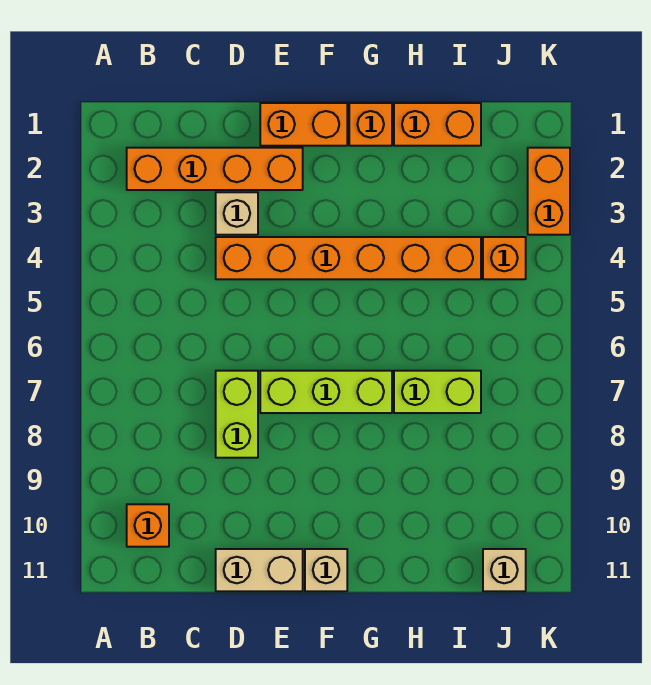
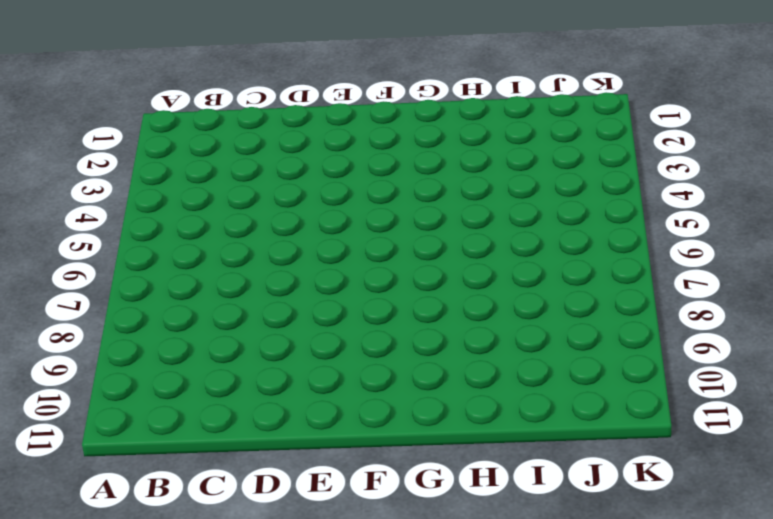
none -> orange brick B2:E2 level 1
none -> orange brick B10 level 1
none -> tan brick D3 level 1

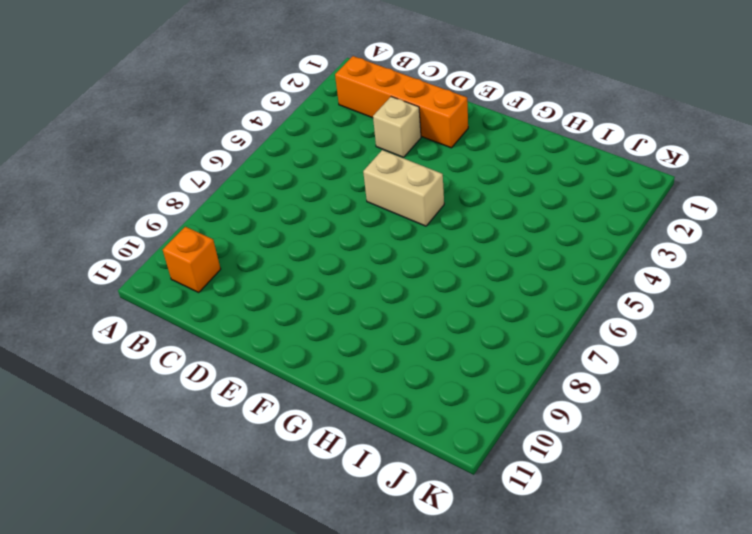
tan brick E5:F5 level 1 -> tan brick D11:E11 level 1
none -> orange brick D4:I4 level 1
none -> lime brick D7:D8 level 1
none -> orange brick E1:F1 level 1

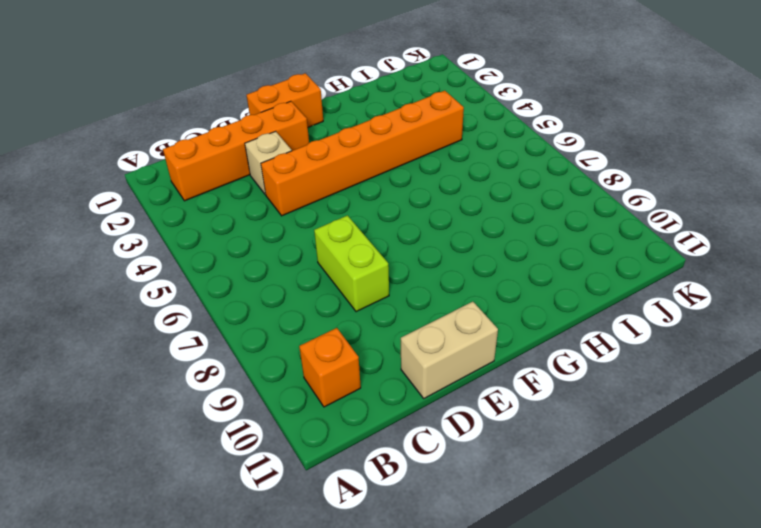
none -> lime brick E7:G7 level 1
none -> tan brick F11 level 1
none -> orange brick G1 level 1

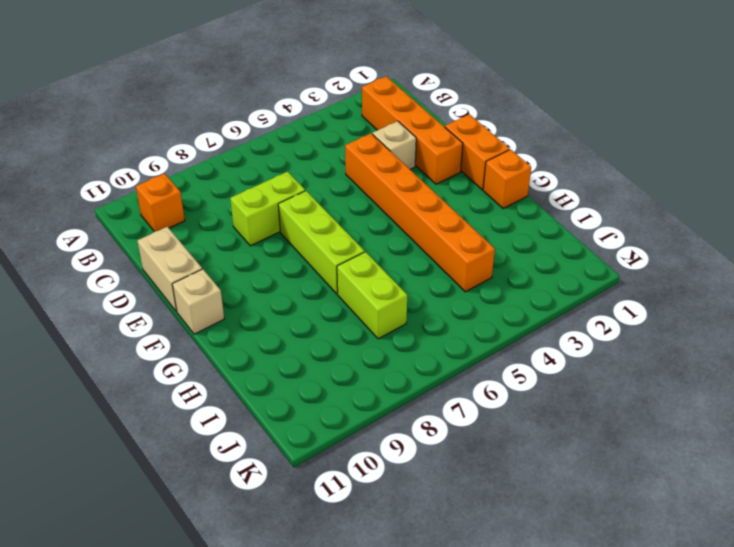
none -> orange brick H1:I1 level 1
none -> orange brick J4 level 1
none -> tan brick J11 level 1

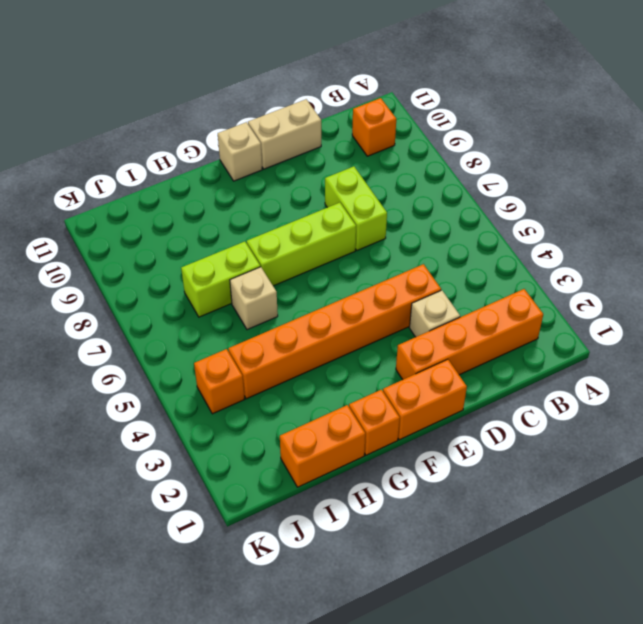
tan brick H6 level 1 -> tan brick J11 level 1
none -> orange brick K2:K3 level 1

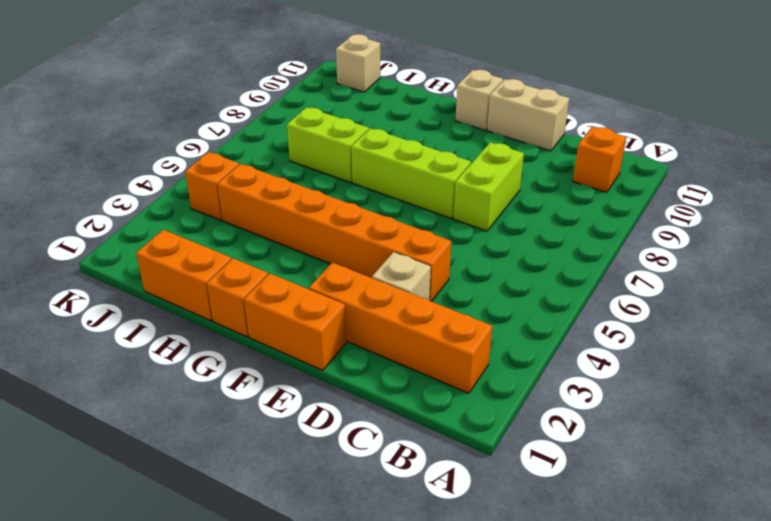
none -> orange brick K2:K3 level 1

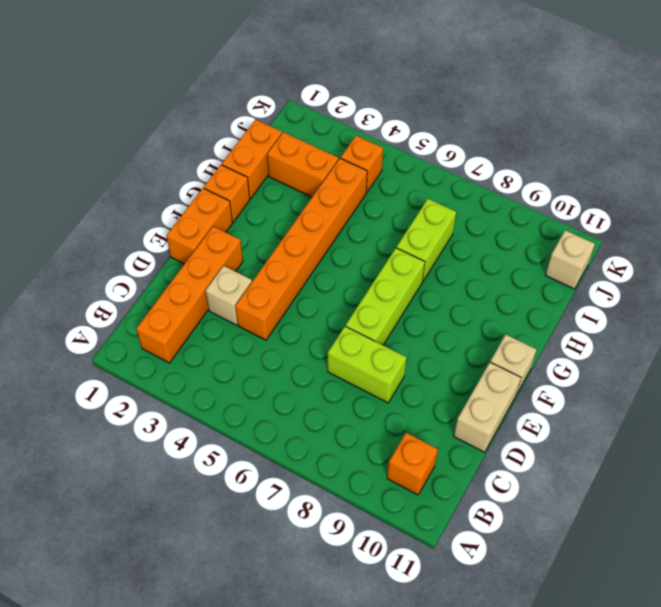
orange brick I2:I3 level 1 -> orange brick K2:K3 level 1

